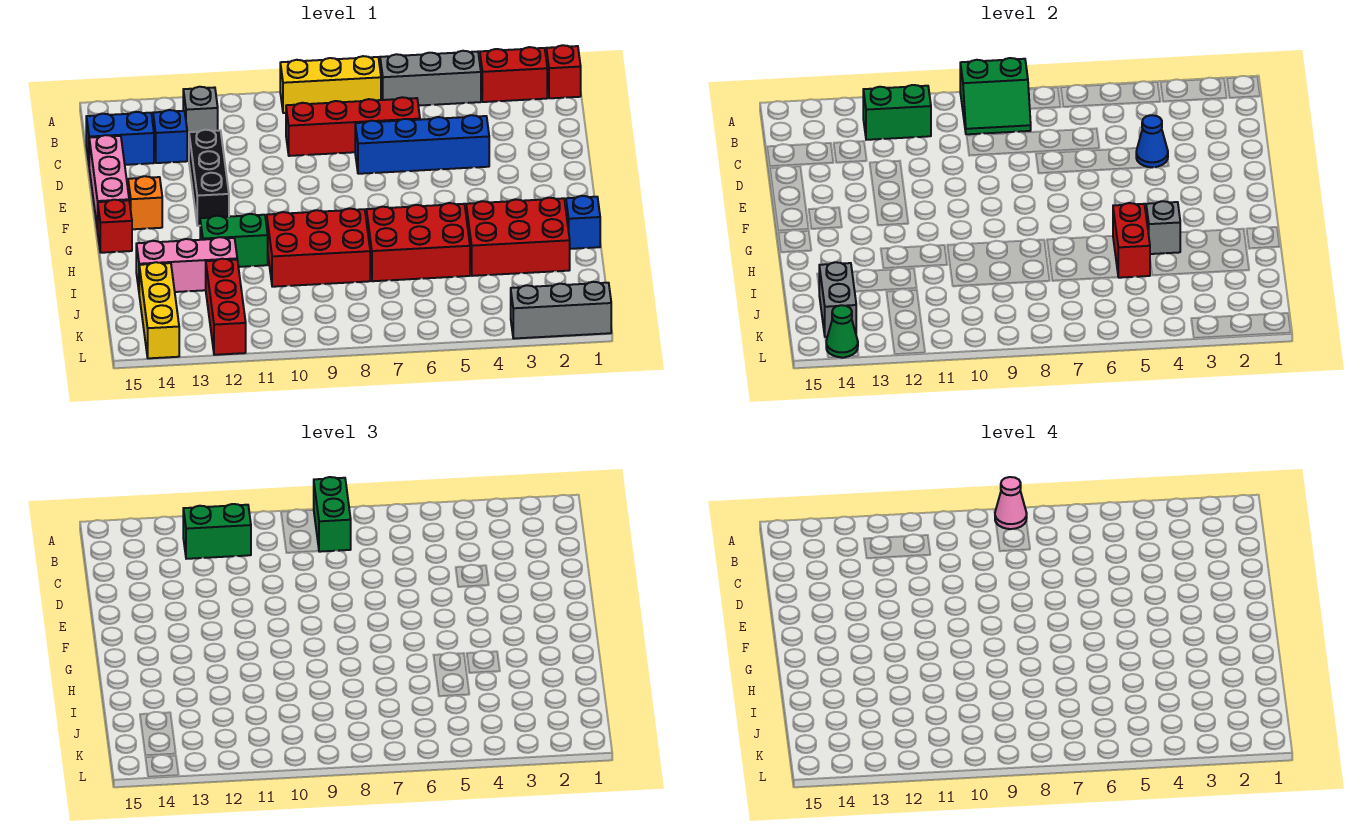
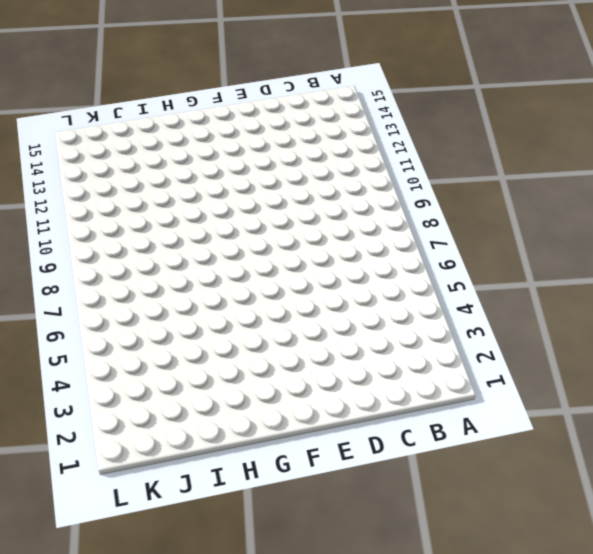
none -> red brick A1 level 1
none -> red brick A2:A3 level 1
none -> grey brick A4:A6 level 1
none -> yellow brick A7:A9 level 1

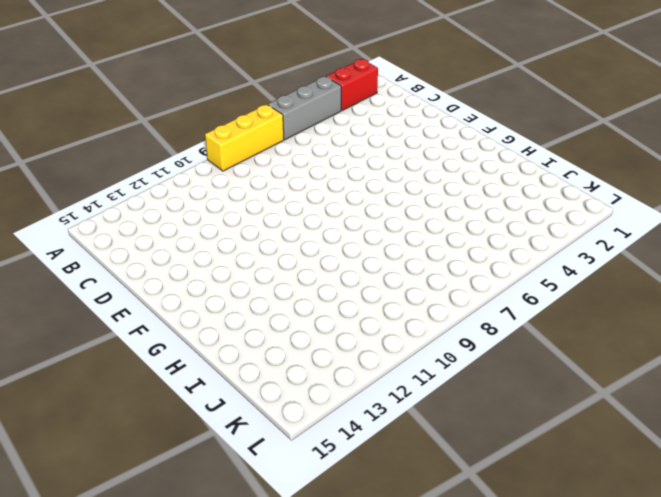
none -> red brick A1 level 1
none -> grey brick B12 level 1
none -> red brick C6:C9 level 1
none -> blue brick C13 level 1

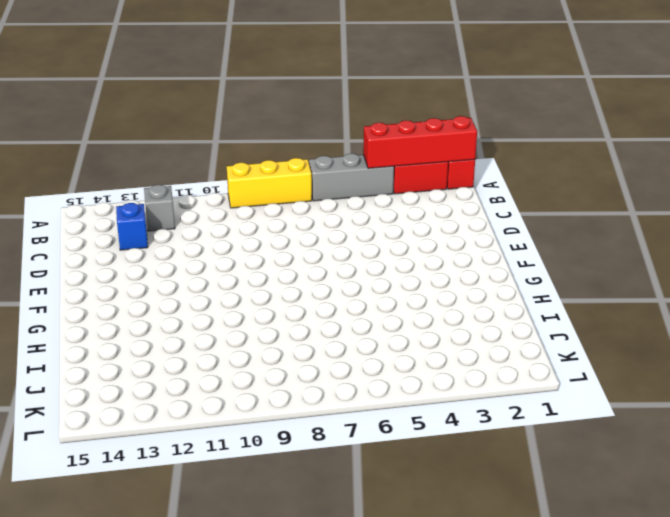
red brick A1:A4 level 2 -> red brick C6:C9 level 1
none -> blue brick C14:C15 level 1
none -> blue brick D4:D7 level 1
none -> black brick D12:F12 level 1
none -> pink brick D15:F15 level 1

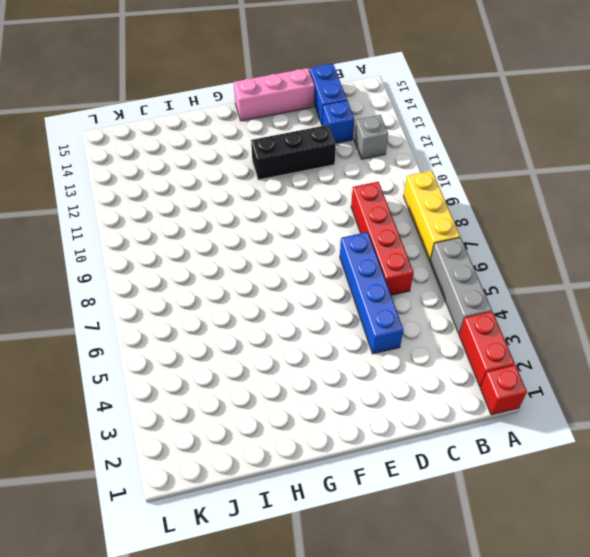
none -> orange brick F14 level 1
none -> red brick G15 level 1
none -> blue brick H1 level 1
none -> red brick H2:I4 level 1

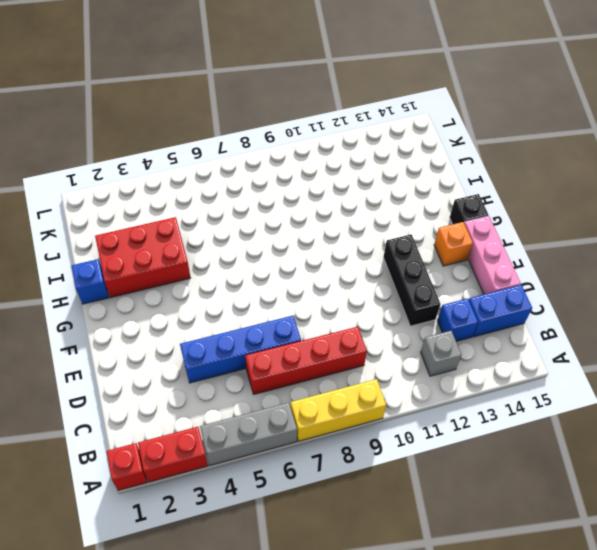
black brick G15 level 1 -> red brick G15 level 1
none -> red brick H5:I7 level 1
none -> red brick H8:I10 level 1
none -> green brick H11:H12 level 1
none -> pink brick I12:I14 level 1

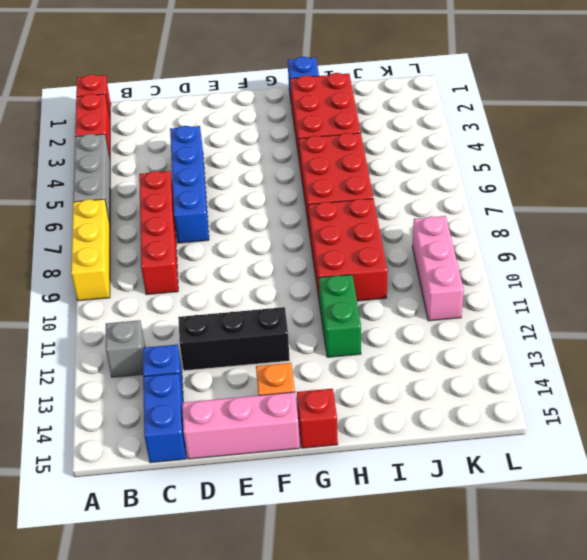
pink brick K9:K11 level 1 -> pink brick I12:I14 level 1
none -> red brick J12:L12 level 1
none -> yellow brick J14:L14 level 1
none -> grey brick L1:L3 level 1
none -> green slope A8:B9 level 2 top A

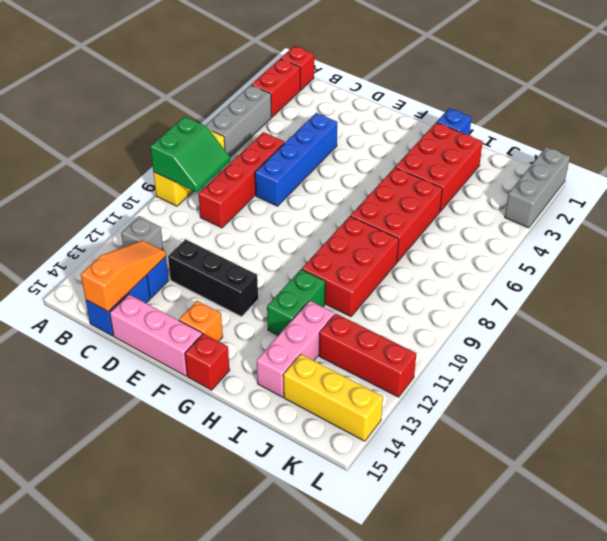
orange slope C13:C15 level 2 top 15 -> none
none -> green brick B11:B12 level 2
none -> blue cone D4 level 2
none -> grey brick H4 level 2
none -> red brick H5:I5 level 2

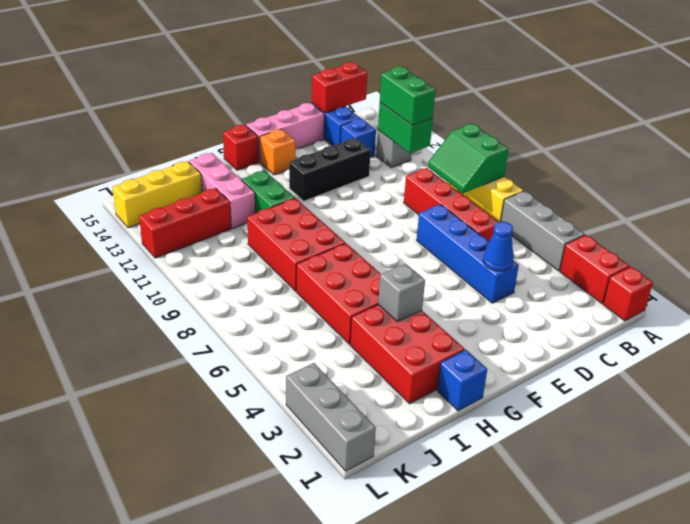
red brick B15:C15 level 2 -> red brick H5:I5 level 2
none -> grey brick J14:K14 level 2
none -> green cone L14 level 2
none -> green brick A8:B8 level 3
none -> pink cone A8 level 4

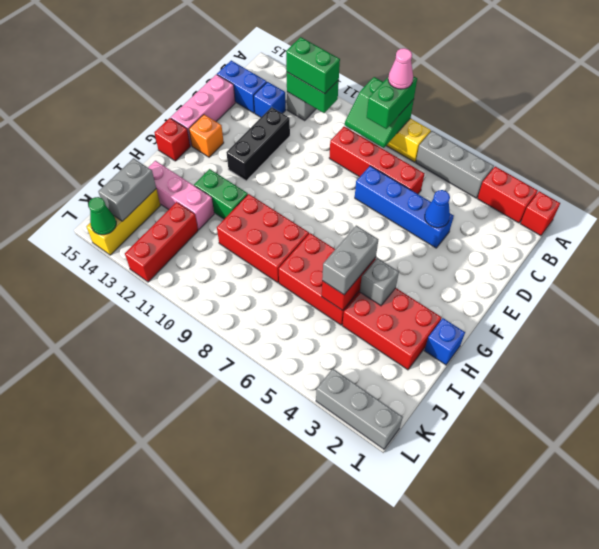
grey brick H5:I5 level 3 -> none

